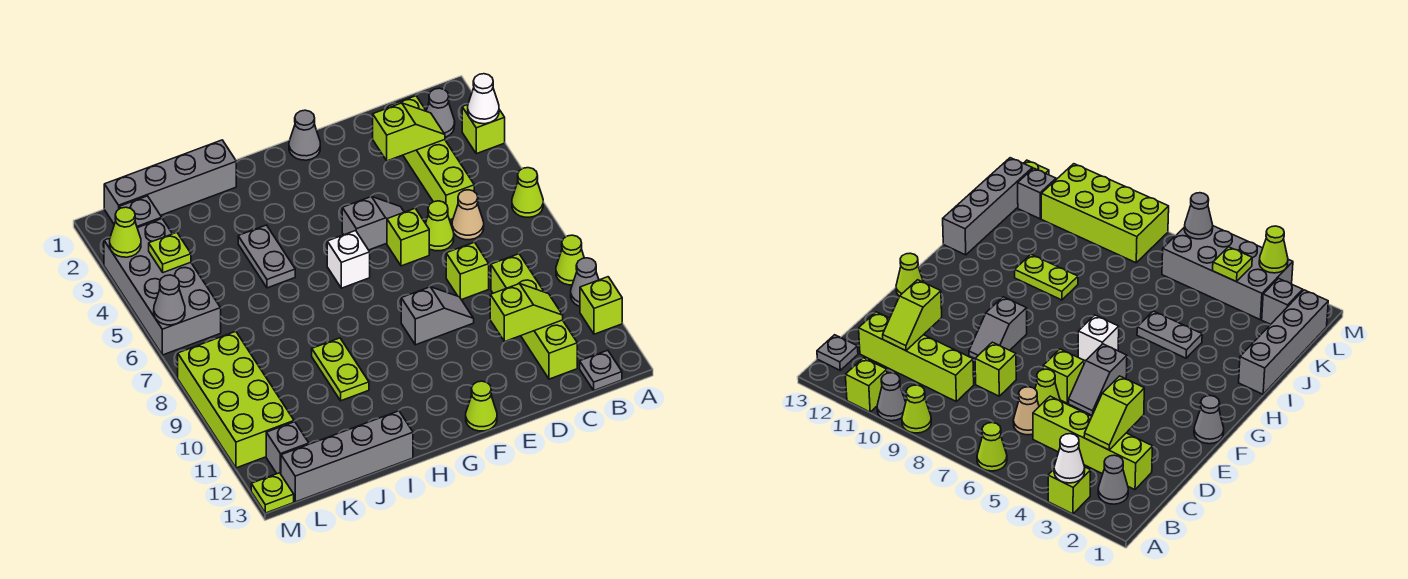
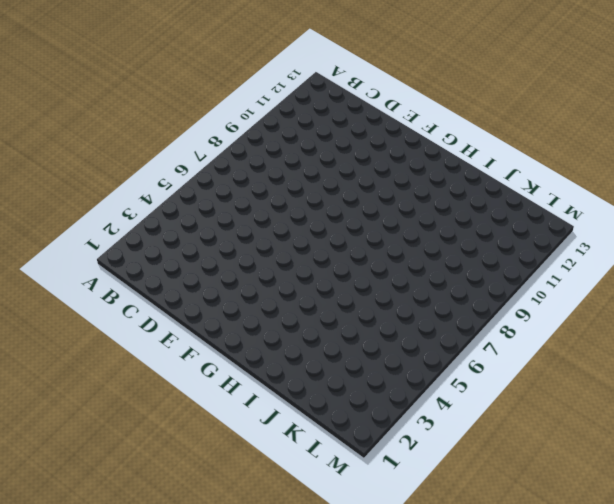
none -> lime brick A3 level 1
none -> lime cone A6 level 1
none -> lime cone A9 level 1
none -> grey cone A10 level 1

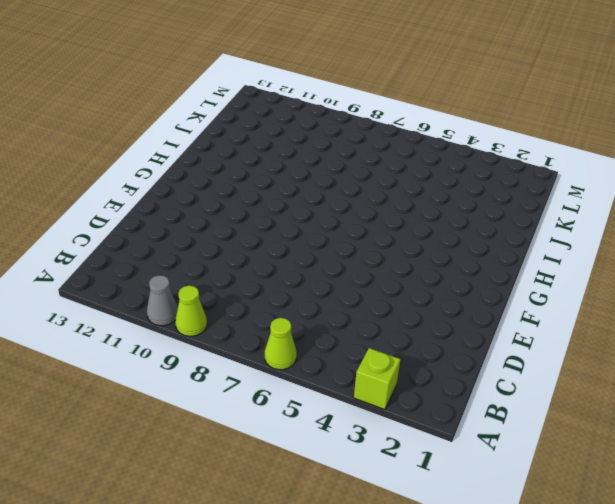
none -> lime brick A11 level 1
none -> grey cone B2 level 1
none -> grey plate B13 level 1
none -> lime brick C2:C5 level 1

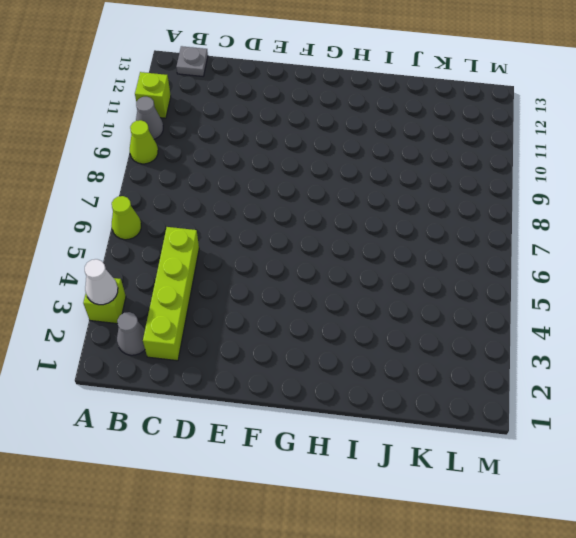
none -> tan cone C6 level 1
none -> lime brick C9:C12 level 1
none -> lime cone D6 level 1
none -> lime brick D8 level 1

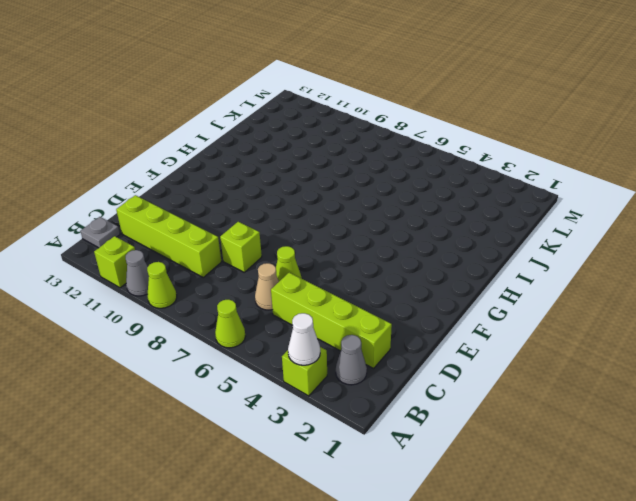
none -> grey slope E5:F5 level 1 top F
none -> lime brick E6 level 1
none -> grey slope E9:F9 level 1 top F
none -> grey cone F1 level 1

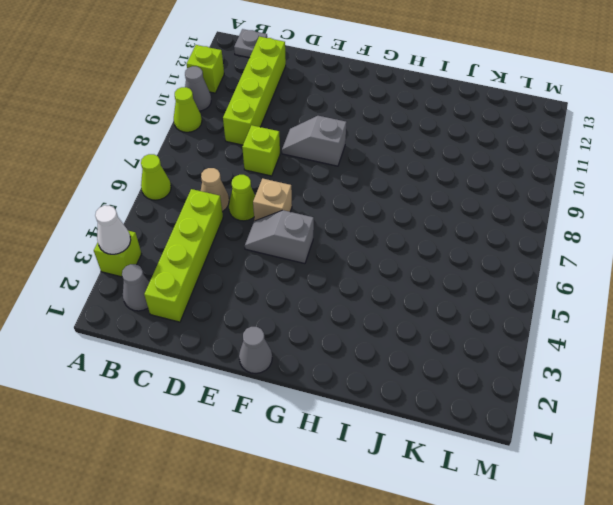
tan brick E6 level 1 -> lime brick E6 level 1
none -> lime cone F13 level 1
none -> white brick G6 level 1
none -> grey brick I1:L1 level 1
none -> grey plate I4:I5 level 1

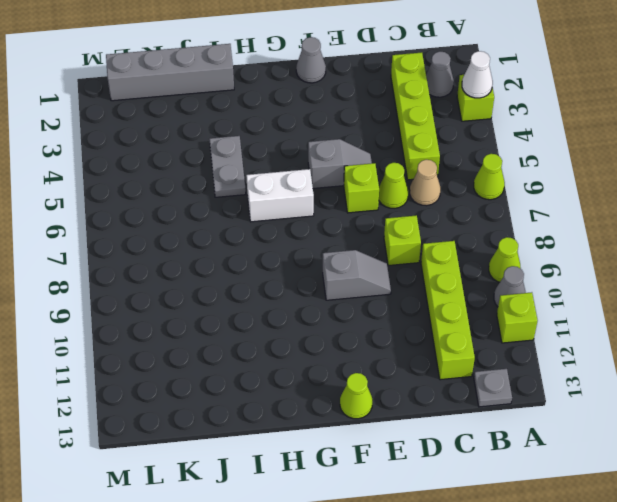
white brick G6:H6 level 1 -> white brick G6 level 1
none -> lime plate I9:I10 level 1
none -> grey brick I13:L13 level 1
none -> grey brick L2 level 1
none -> grey brick L3:M6 level 1

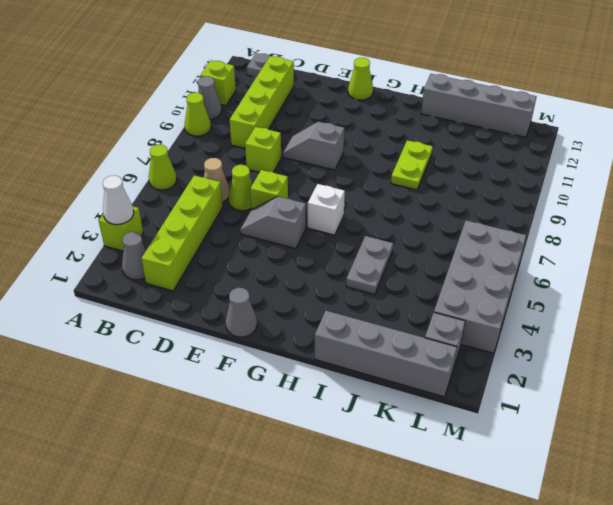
none -> lime brick L8:M11 level 1
none -> grey brick L12 level 1
none -> lime plate M13 level 1
none -> lime slope C3:D3 level 2 top D

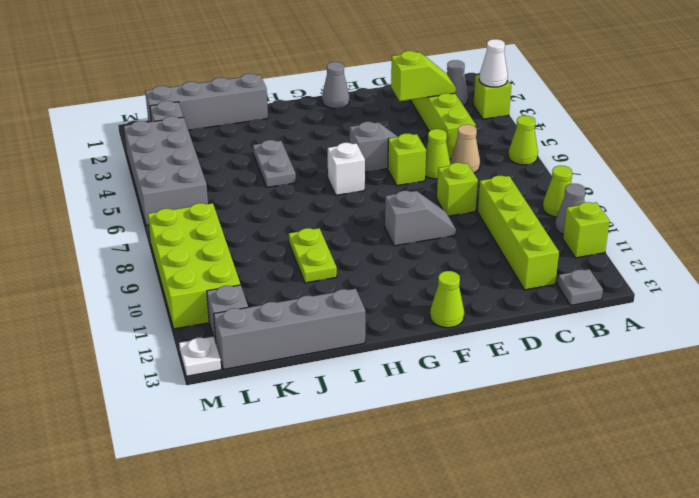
white plate M13 level 1 -> lime plate M13 level 1
none -> lime slope C11:D11 level 2 top D
none -> lime plate L4 level 2
none -> lime cone M3 level 2
none -> grey cone M6 level 2

